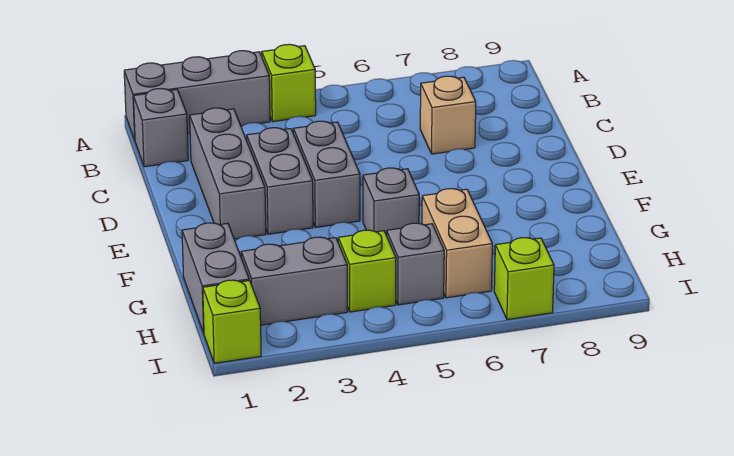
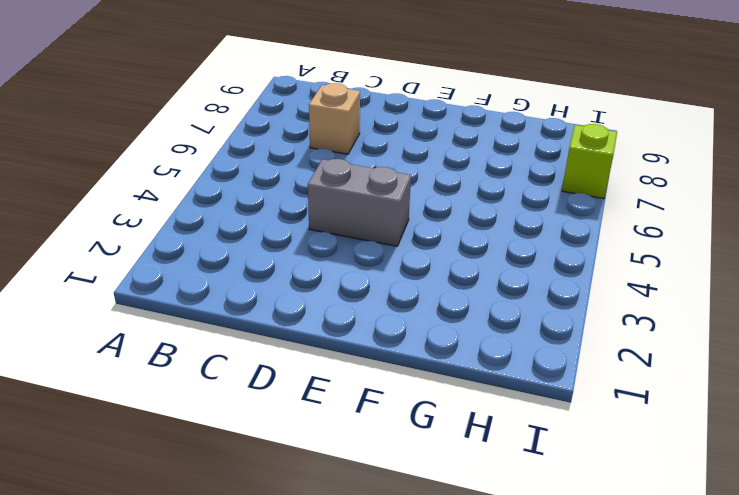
none -> grey brick A1:A3 level 1
none -> lime brick A4 level 1
none -> grey brick B1 level 1

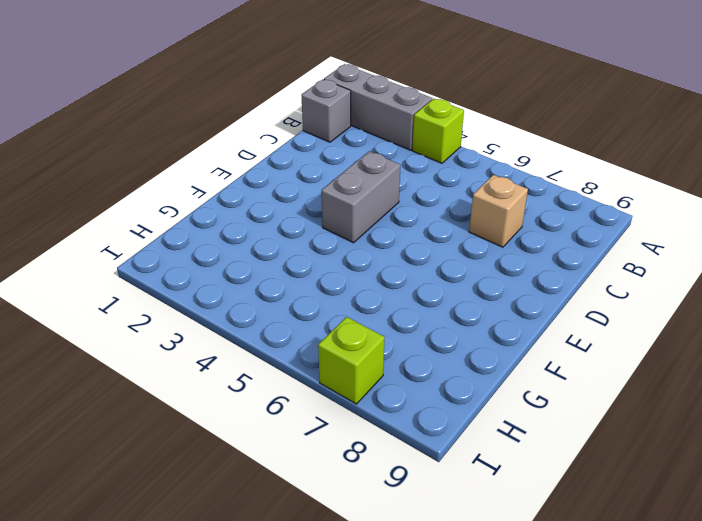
none -> grey brick C2:E2 level 1
none -> grey brick D3:E3 level 1
none -> grey brick F5 level 1

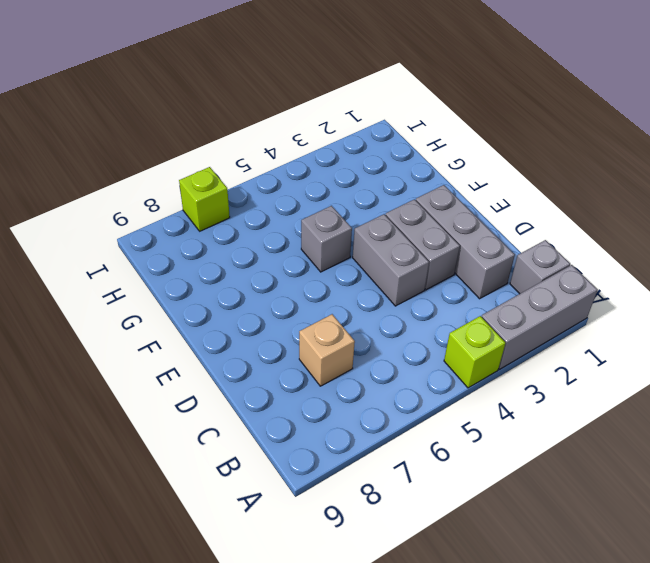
none -> grey brick G1:H1 level 1
none -> tan brick G6:H6 level 1
none -> grey brick H2:H3 level 1

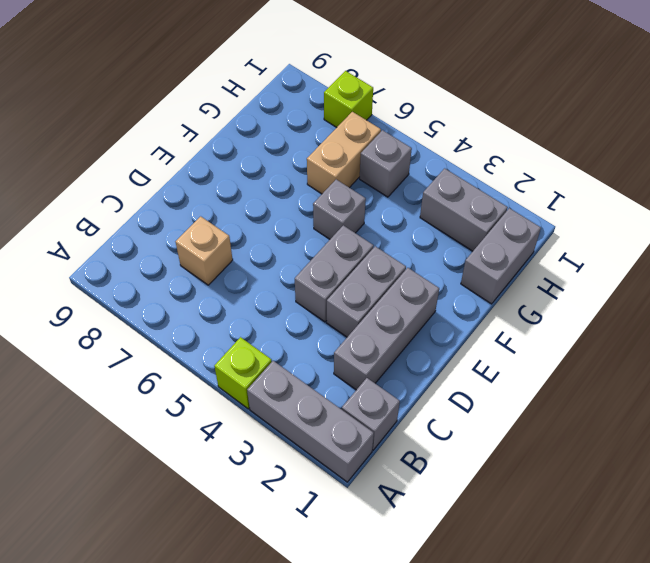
none -> lime brick H4 level 1
none -> lime brick I1 level 1

